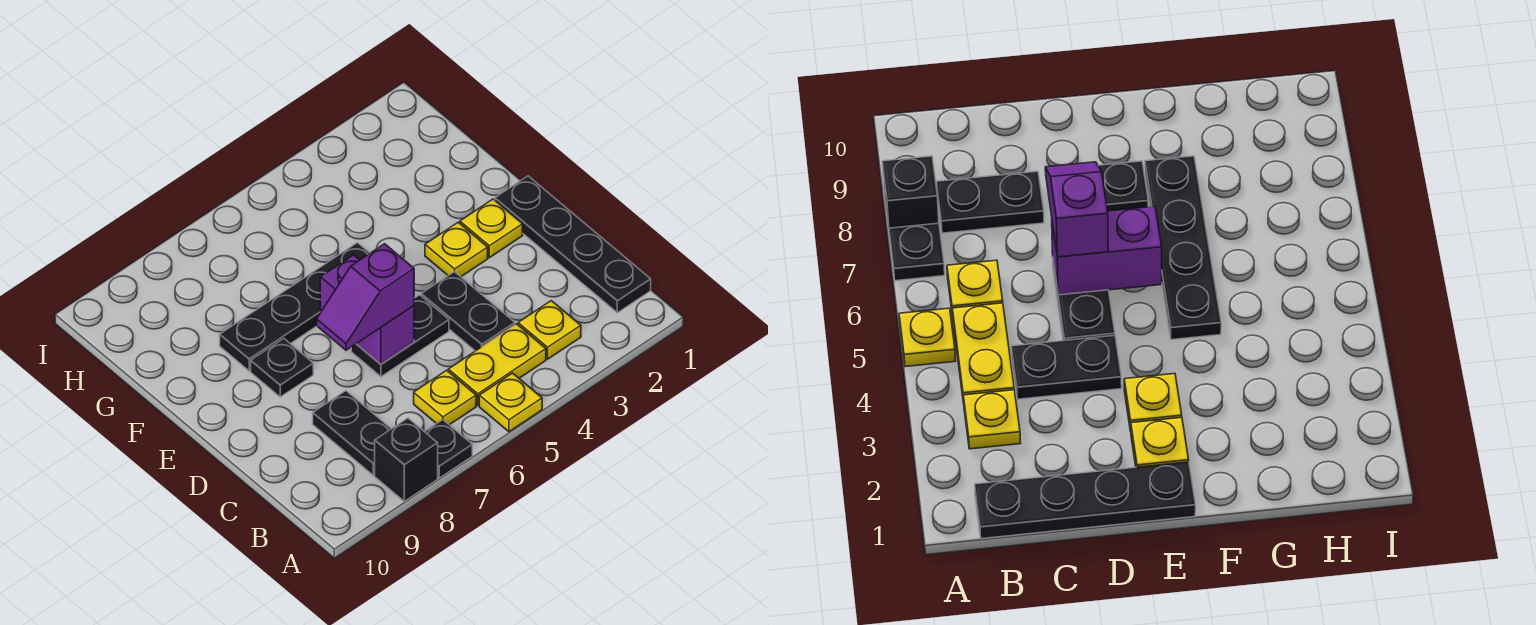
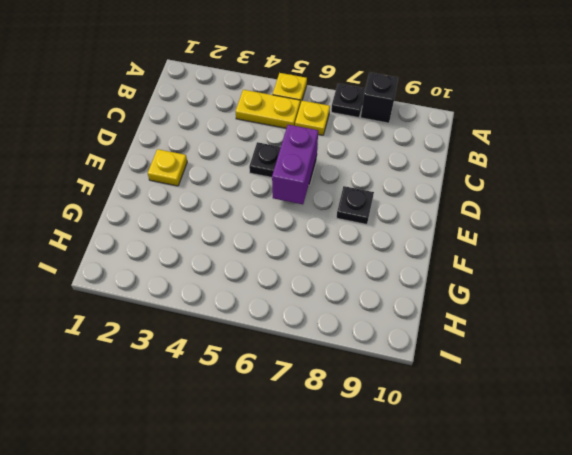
none -> black plate B1:E1 level 1
none -> yellow plate B3 level 1
none -> black plate B8:C8 level 1

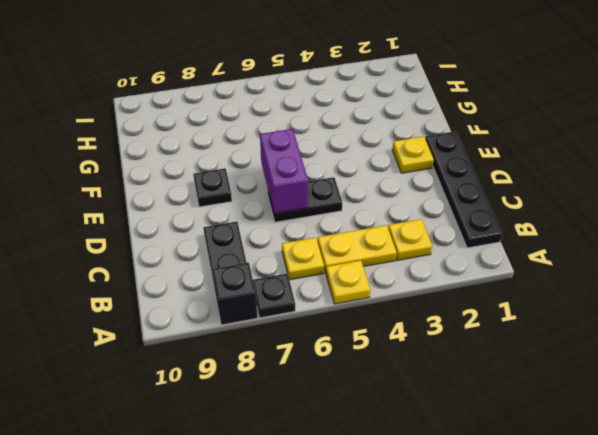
none -> black plate C4:D4 level 1
none -> yellow plate E3 level 1
none -> black plate F5:F8 level 1

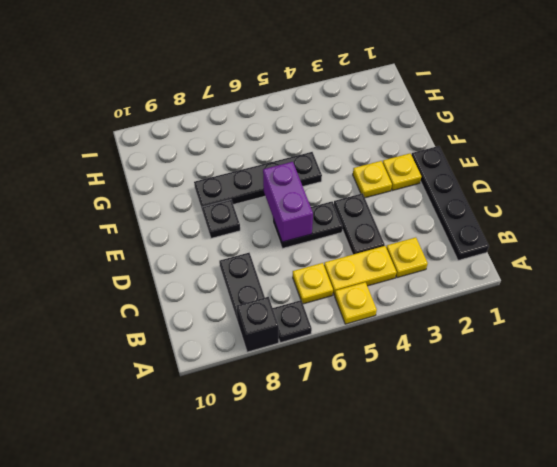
none -> purple slope D6:D7 level 3 top 6

